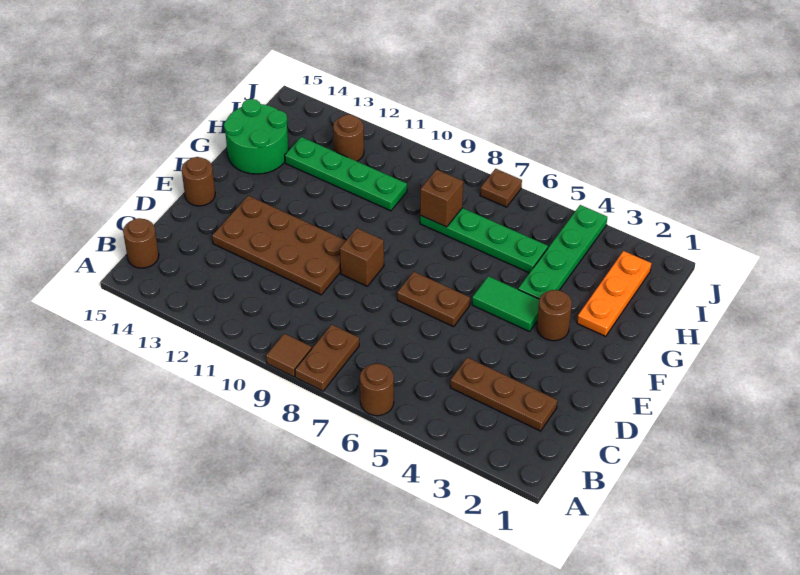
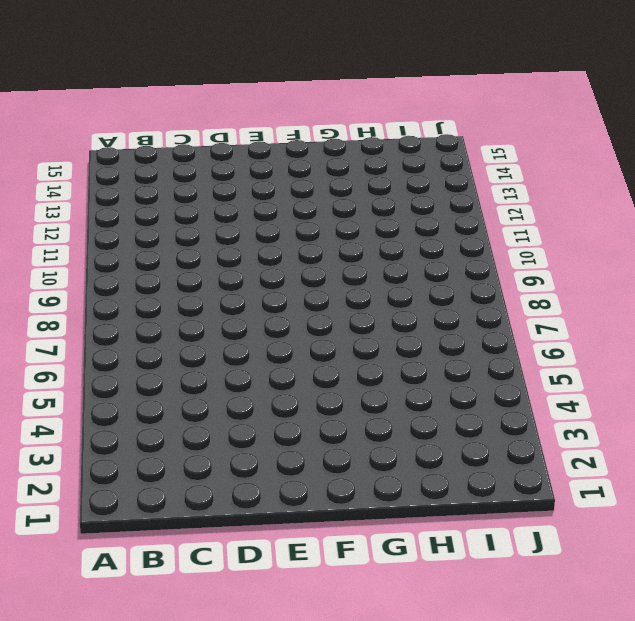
none -> brown round brick A6 level 1
none -> brown plate A8:B8 level 1
none -> brown tile A9 level 1

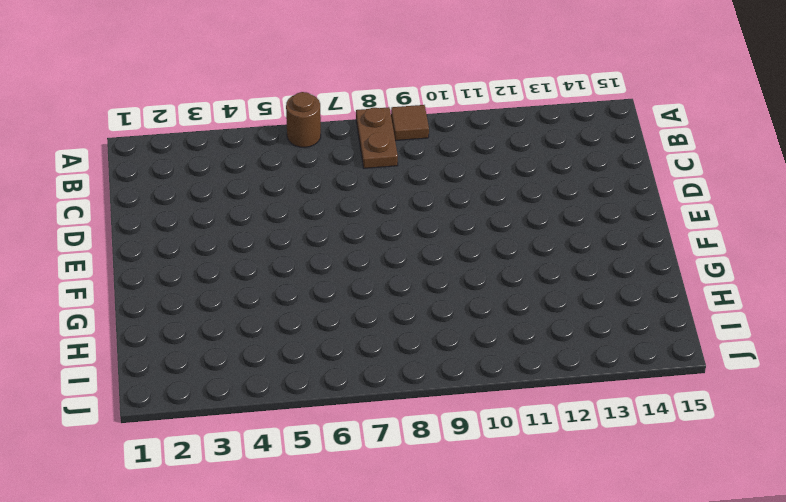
none -> brown round brick B15 level 1
none -> brown plate C2:C4 level 1
none -> brown plate D10:E13 level 1

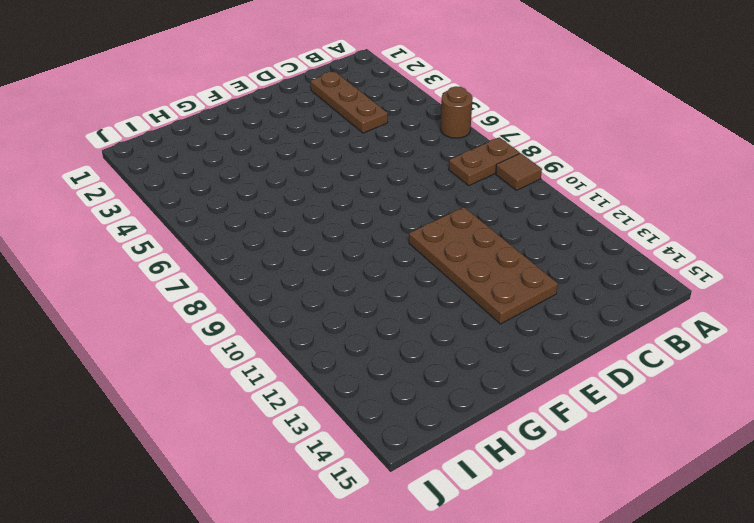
none -> brown round brick B15 level 1
none -> brown plate E6:E7 level 1
none -> brown brick E9 level 1

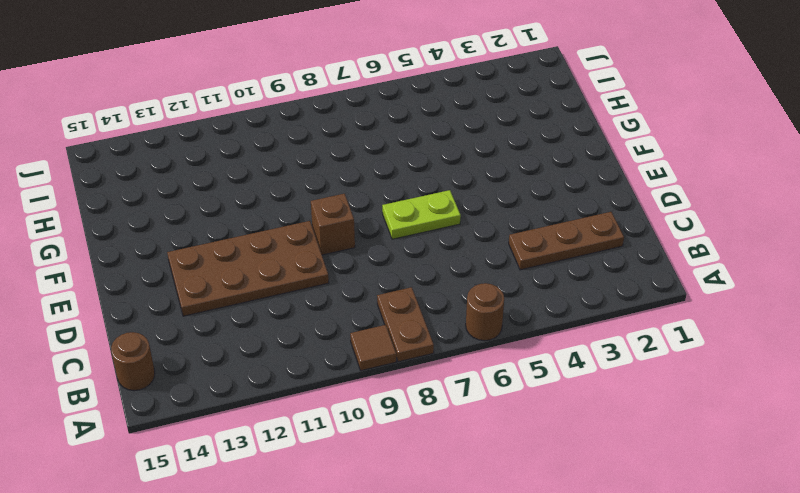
lime plate E6:E7 level 1 -> brown plate E6:E7 level 1
none -> brown round brick E15 level 1
none -> brown round brick F3 level 1
none -> green tile F4:F5 level 1

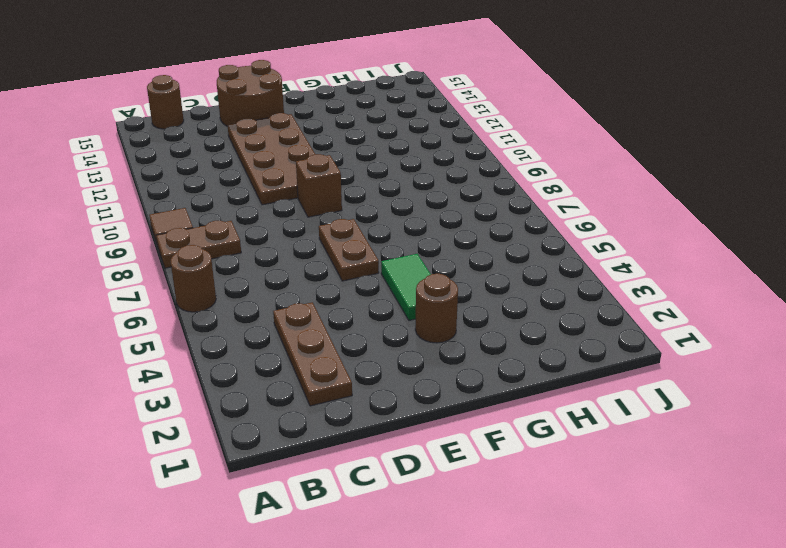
brown round brick D14:E15 level 1 -> brown round brick E15 level 1
none -> orange plate G2:I2 level 1
none -> green plate G4:J4 level 1
none -> green round brick G14:H15 level 1

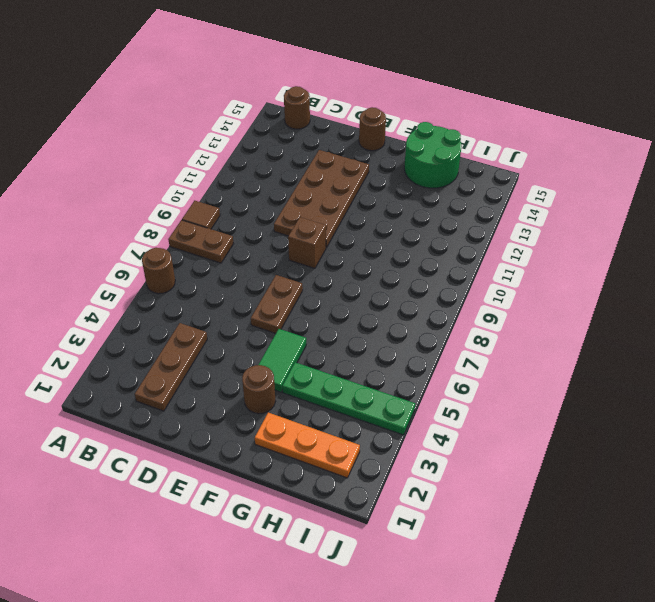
none -> green plate H5:H8 level 1
none -> green plate H10:H13 level 1
none -> brown round brick I12 level 1

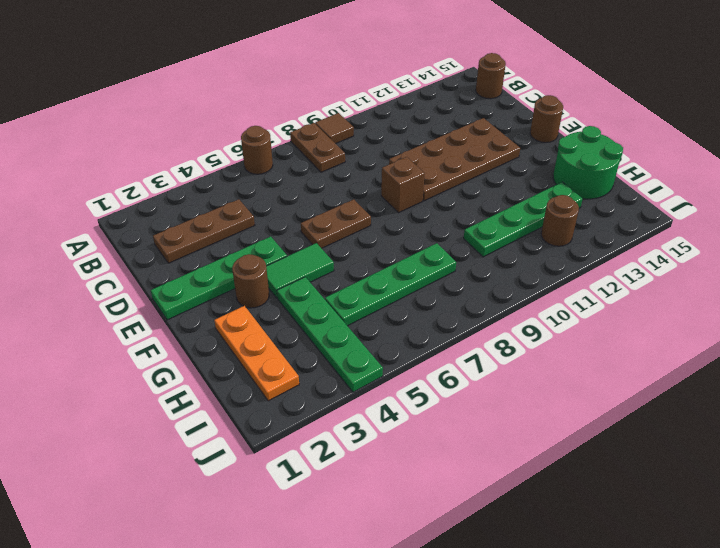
green plate E1:E4 level 1 -> none
none -> brown plate J7 level 1
none -> brown brick H8 level 2

